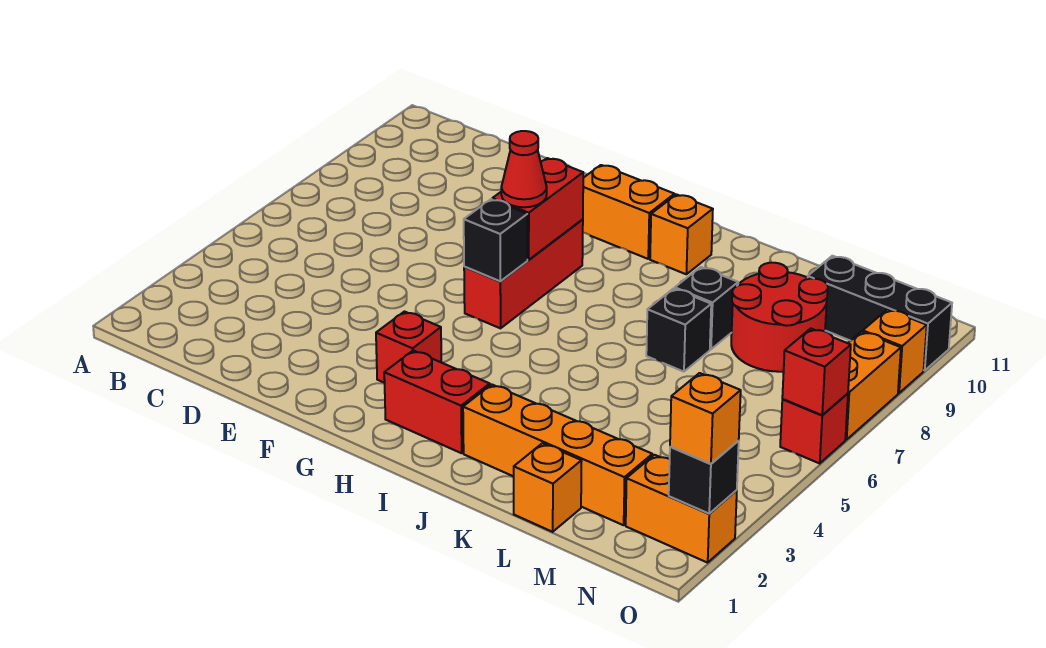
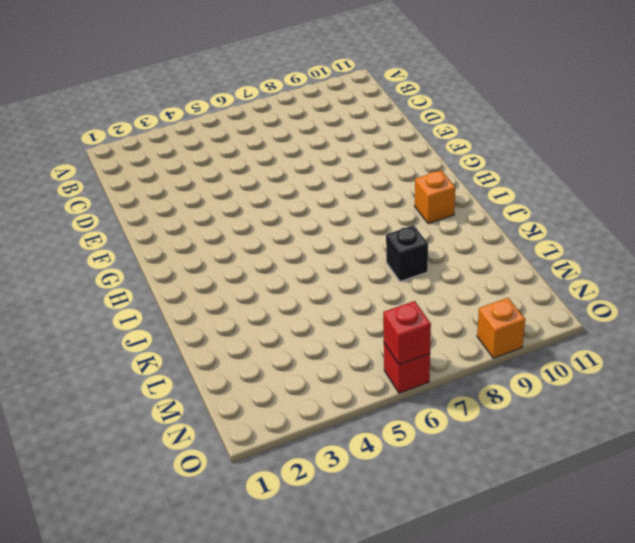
none -> red brick G3 level 1
none -> red brick G6:G8 level 1
none -> orange brick G10:H10 level 1

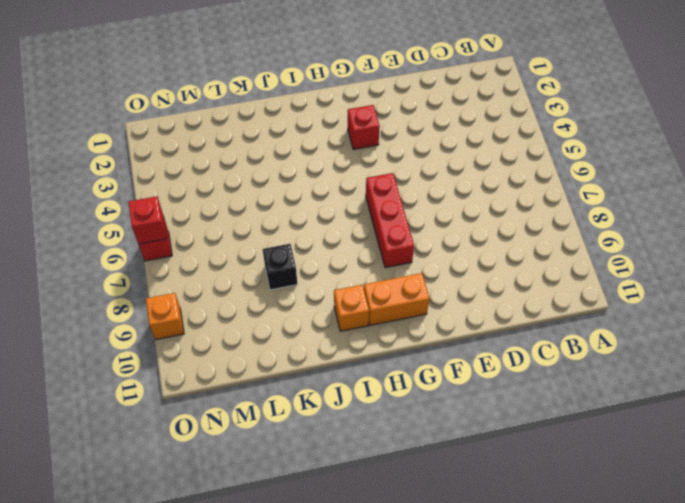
none -> red brick H2:I2 level 1
none -> orange brick J2:M2 level 1
none -> black brick K7 level 1

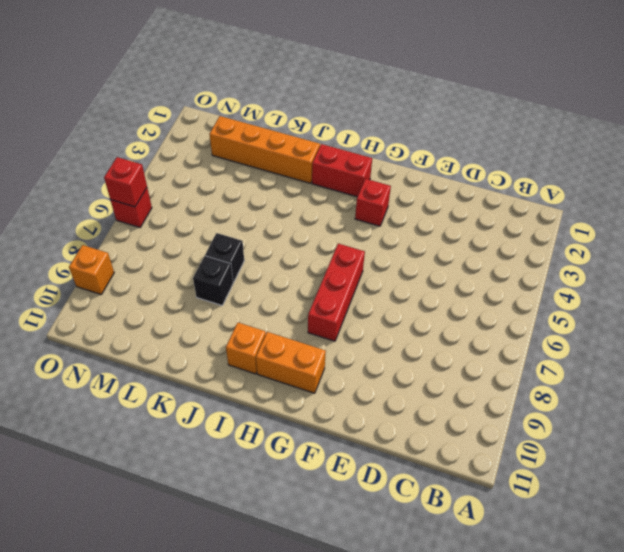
none -> orange brick L1 level 1
none -> red round brick L8:M9 level 1
none -> black brick M10:O10 level 1

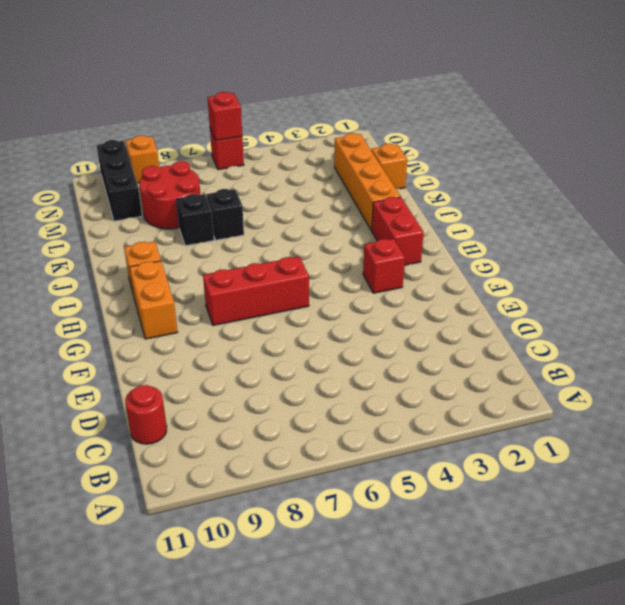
red round brick C11 level 1 -> none
none -> orange brick N2:O2 level 1
none -> orange brick O7:O8 level 1
none -> black brick G6 level 2

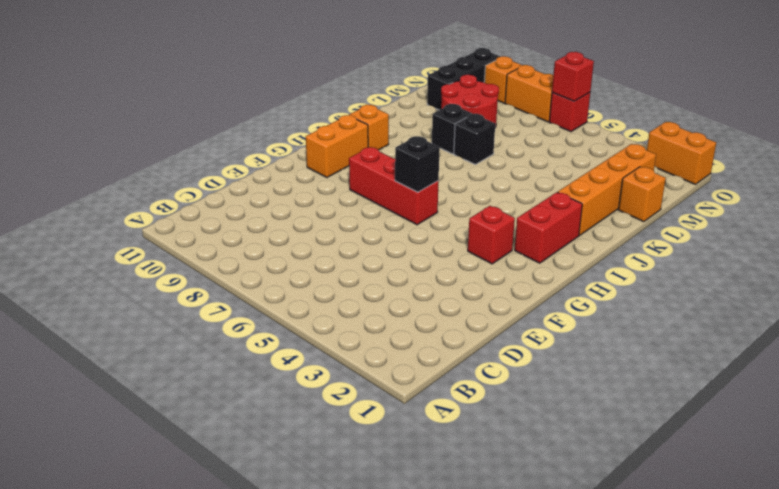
orange brick O1:O2 level 1 -> orange brick N2:O2 level 1
none -> red brick G7:G8 level 2
none -> black brick O2 level 2
none -> red cone G7 level 3

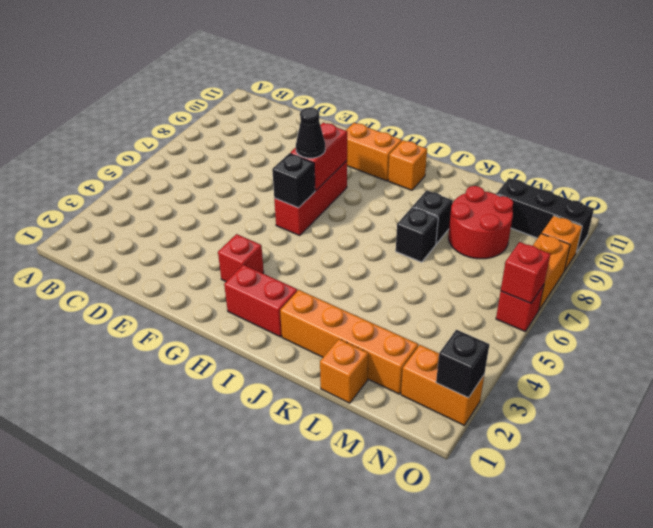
black cone G7 level 3 -> red cone G7 level 3
none -> orange brick O2 level 3

